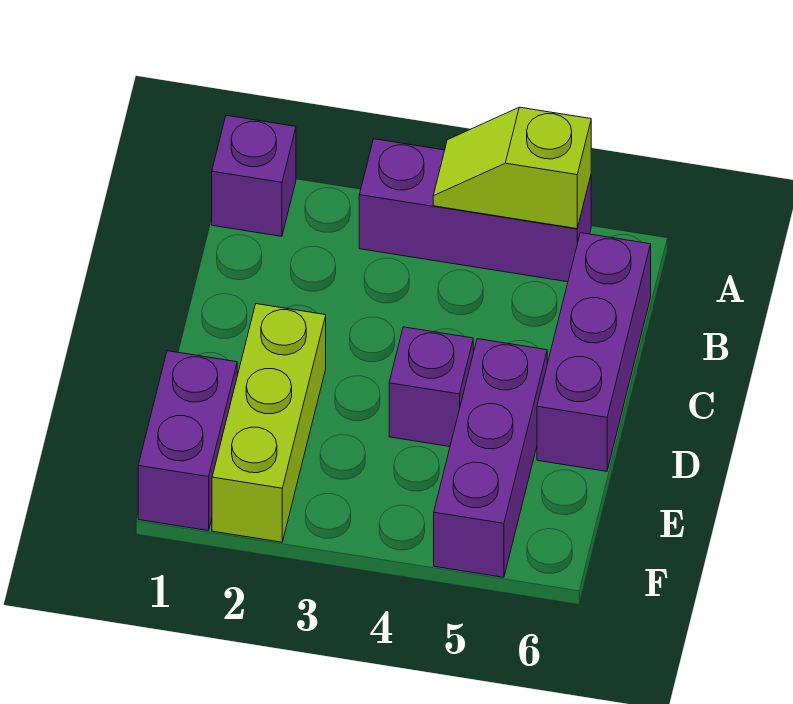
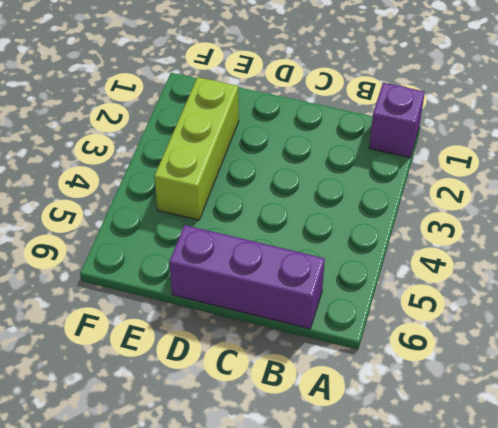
lime brick E2:E4 level 1 -> lime brick D2:F2 level 1
none -> purple brick A3:A5 level 1
none -> purple brick D4 level 1

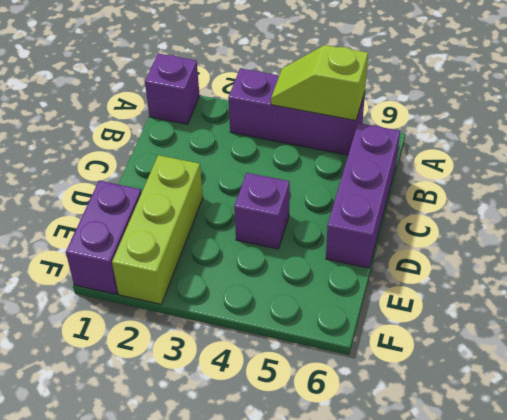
none -> purple brick D5:F5 level 1

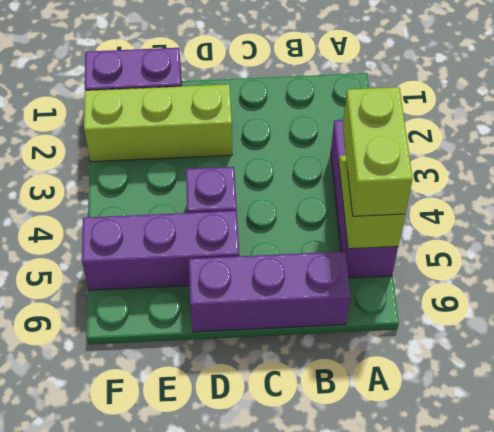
lime brick A4:A5 level 3 -> none
none -> purple brick A1 level 1

